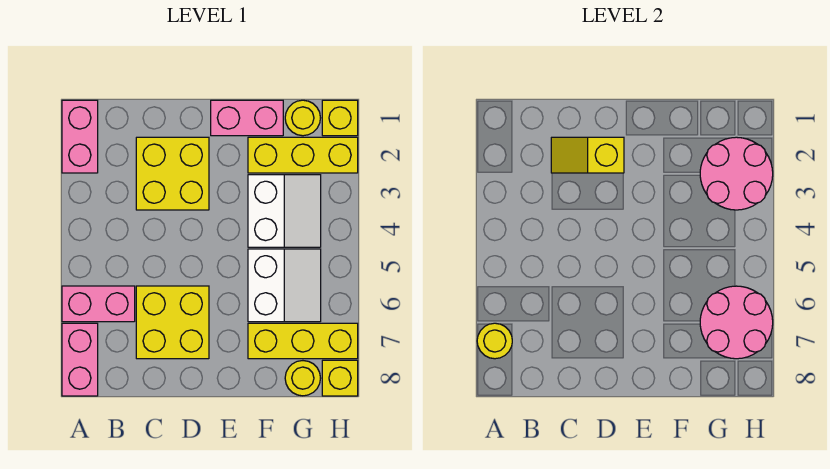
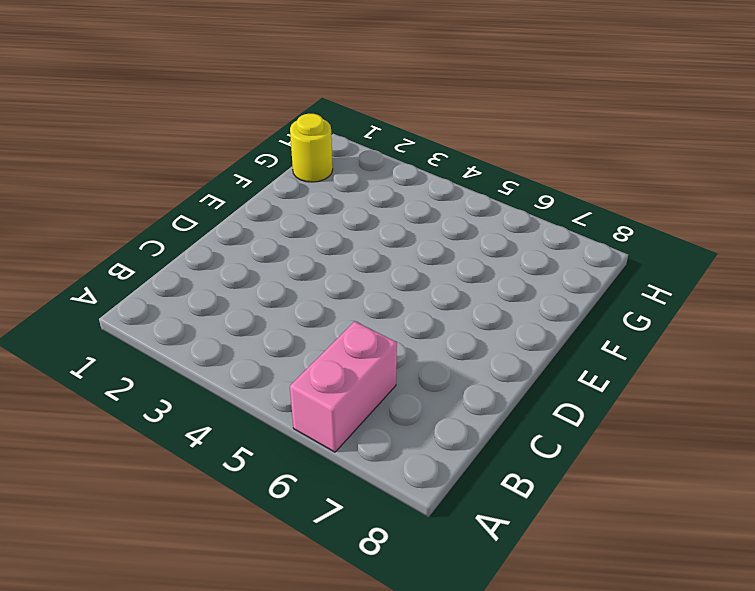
none -> pink brick A1:A2 level 1
none -> pink brick A7:A8 level 1
none -> yellow brick C2:D3 level 1

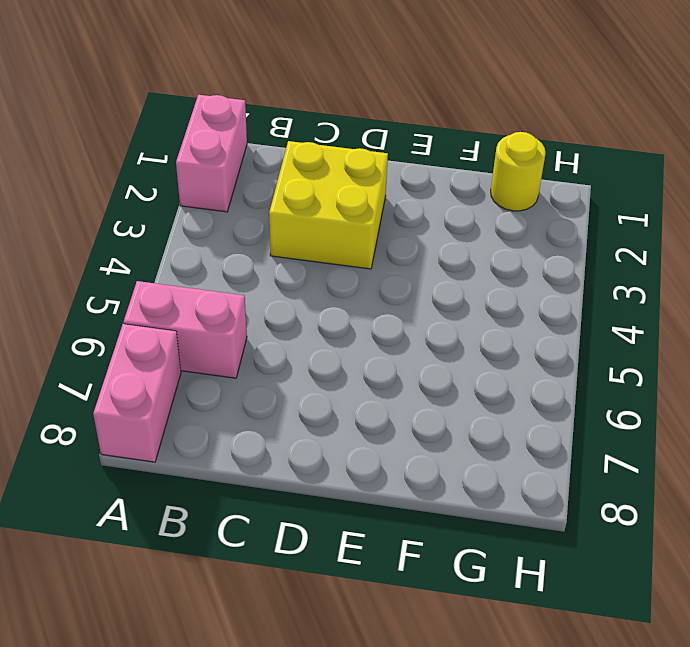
none -> yellow brick C6:D7 level 1
none -> pink brick E1:F1 level 1
none -> yellow brick F2:H2 level 1

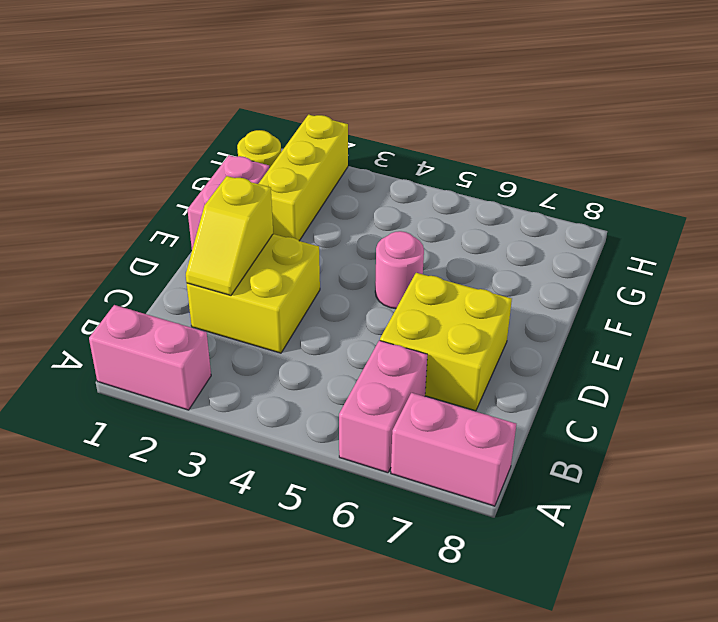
pink round brick E5 level 1 -> none
none -> white slope F3:G4 level 1 top F
none -> white slope F5:G6 level 1 top F
none -> yellow brick F7:H7 level 1

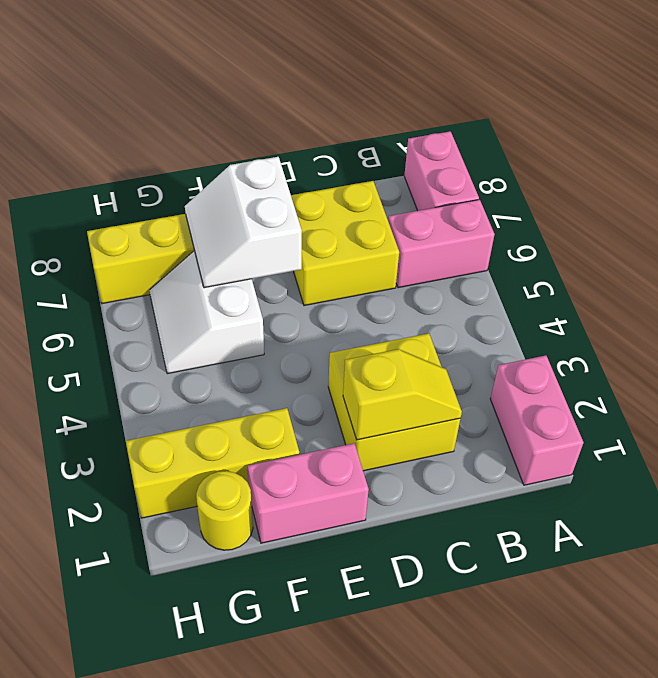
white slope E6:F7 level 2 top E -> white slope F3:G4 level 1 top F
none -> yellow round brick G8 level 1
none -> yellow brick H1 level 1
none -> yellow brick H8 level 1

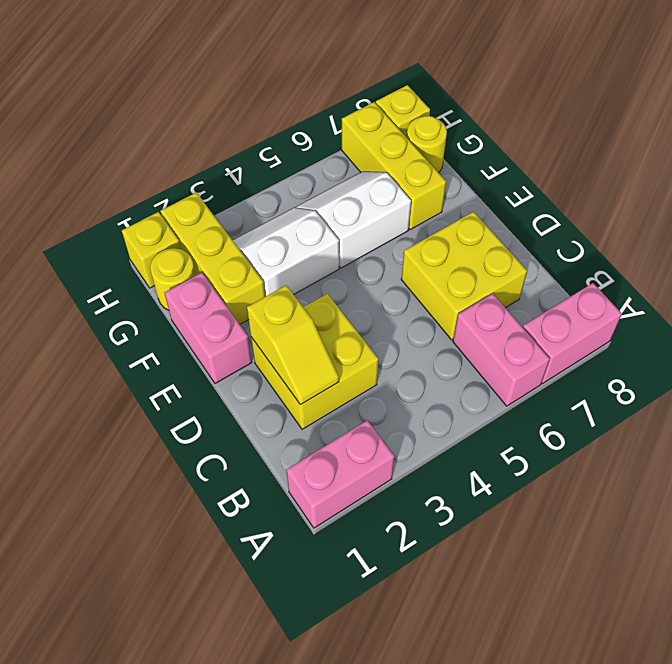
none -> yellow round brick A7 level 2
none -> pink round brick G2:H3 level 2
none -> pink round brick G6:H7 level 2

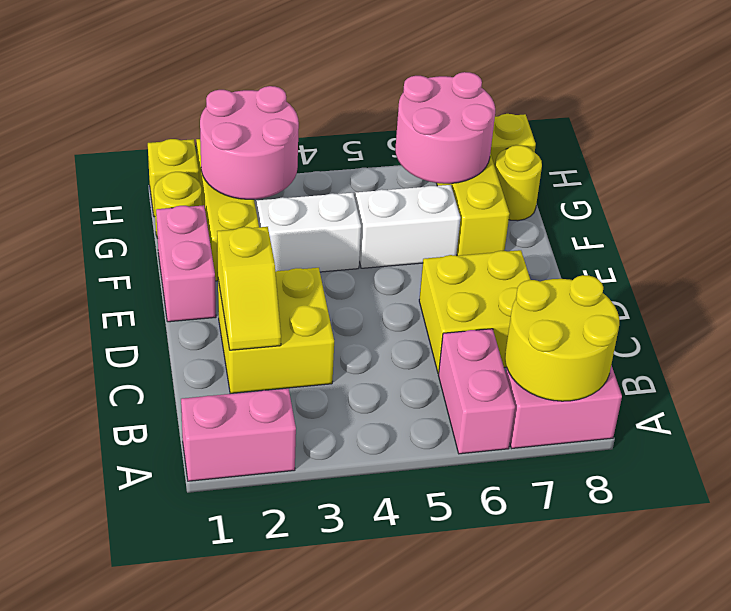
yellow round brick A7:B8 level 2 -> yellow round brick A7 level 2

